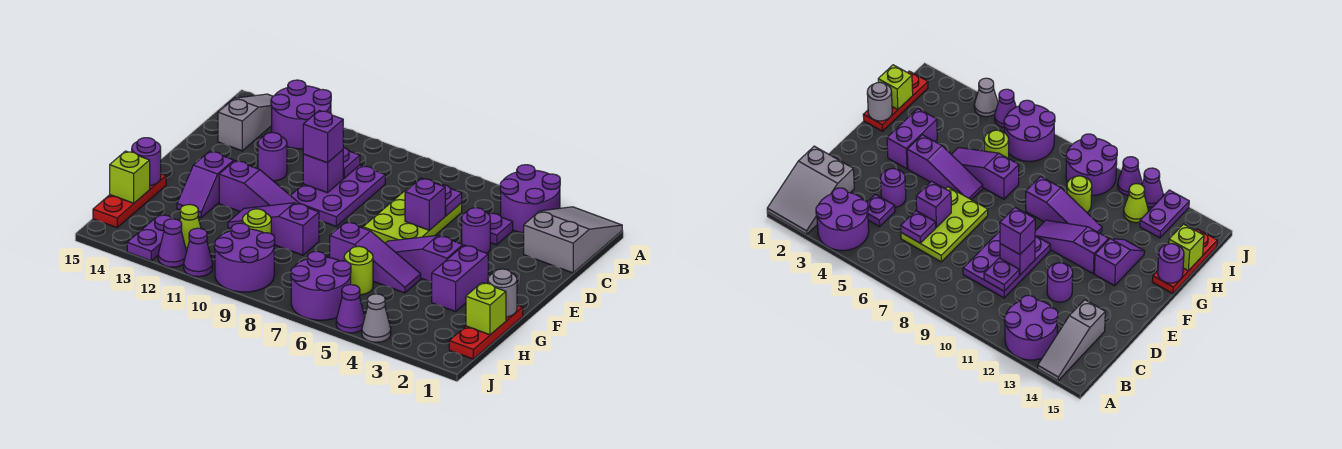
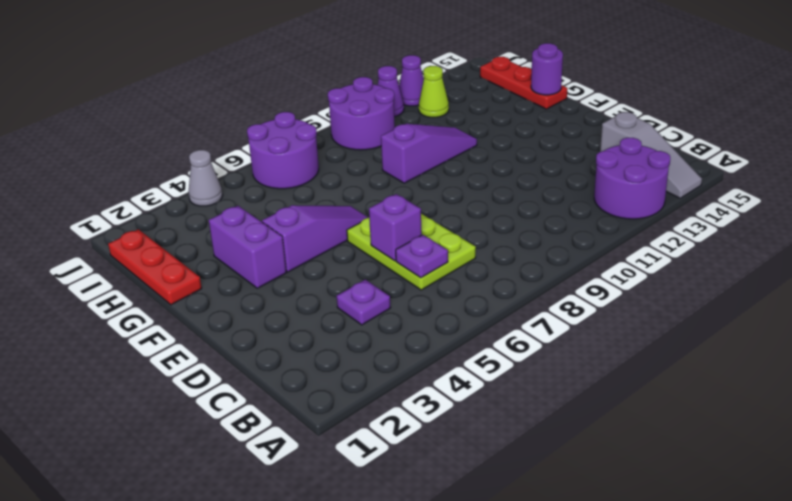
none -> grey slope A1:C2 level 1 top C
none -> purple round brick A3:B4 level 1
none -> purple plate C9:E10 level 1
none -> purple round brick D4 level 1

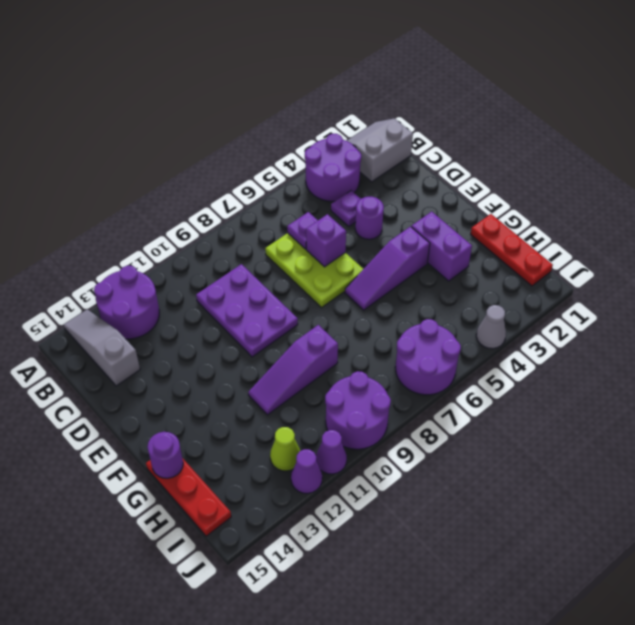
grey slope A1:B2 level 1 top B -> grey slope A1:C2 level 1 top C
none -> purple round brick D12 level 1
none -> purple slope F10:F12 level 1 top 12
none -> purple slope F13:G13 level 1 top F
none -> purple slope G5:G7 level 1 top 7

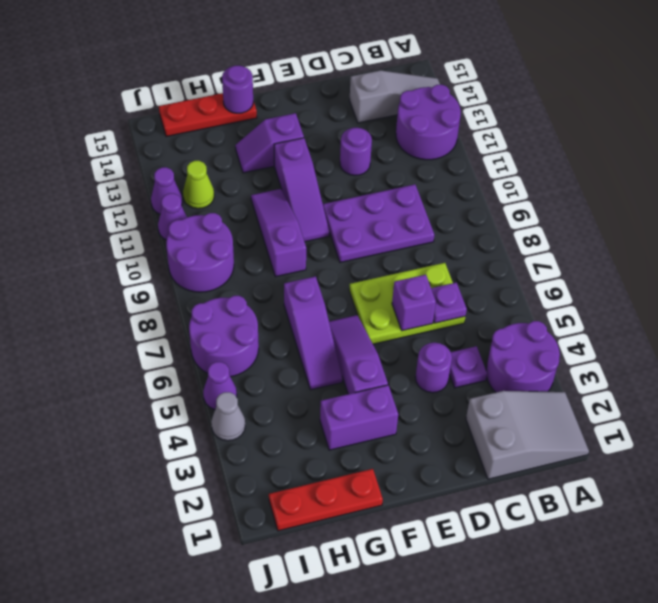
none -> lime round brick H6 level 1
none -> lime round brick H10 level 1
none -> purple plate I13:J13 level 1
none -> purple plate C10 level 2

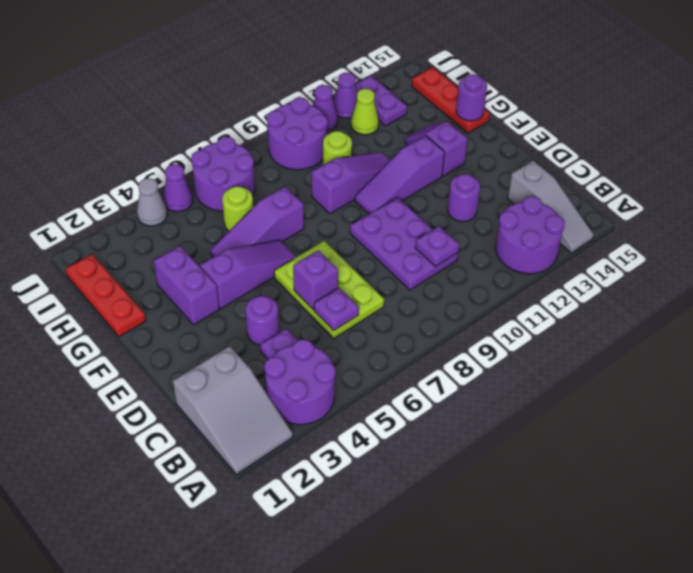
none -> purple brick D10 level 2
none -> grey round brick G1 level 2
none -> lime brick H1 level 2
none -> lime brick H15 level 2

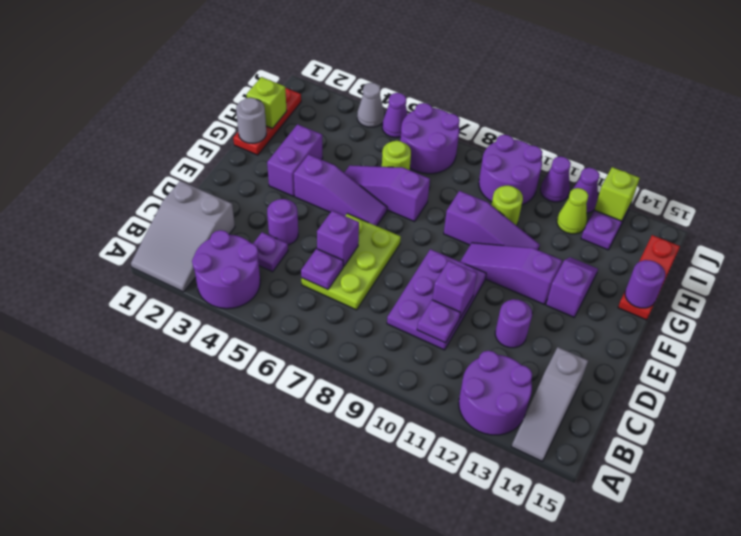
lime brick J13 level 2 -> lime brick H15 level 2
none -> purple brick D10 level 3

